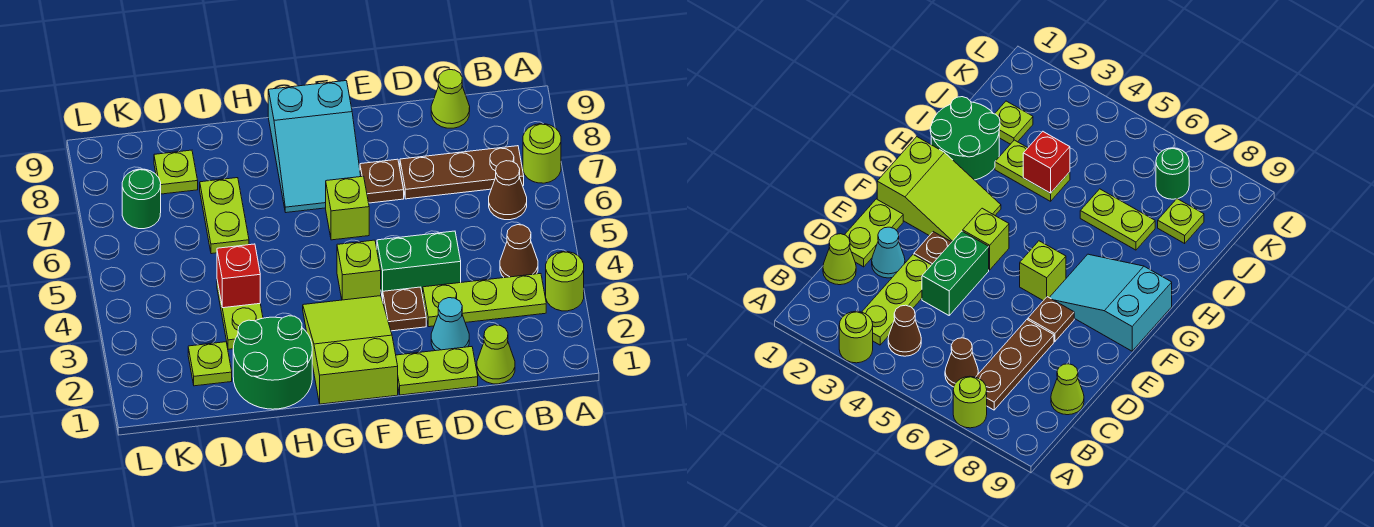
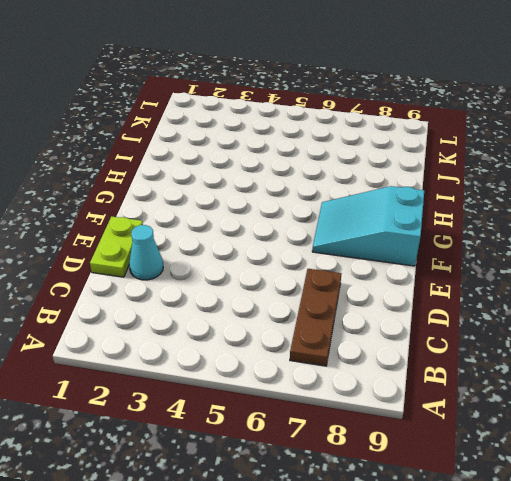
none -> lime round brick A3 level 1
none -> lime round brick A7 level 1
none -> lime plate B3:D3 level 1

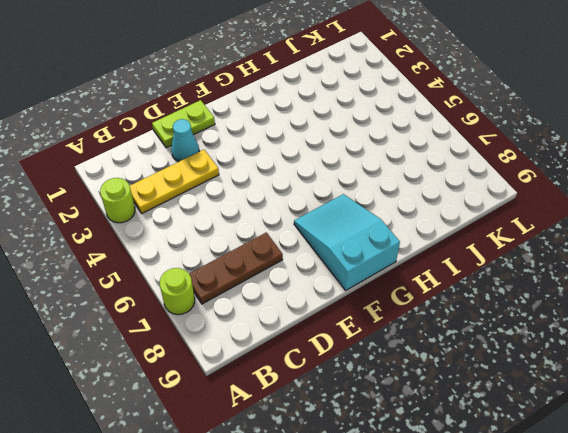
yellow plate B3:D3 level 1 -> lime plate B3:D3 level 1
none -> brown cone B4 level 1
none -> brown cone B6 level 1
none -> lime cone C1 level 1

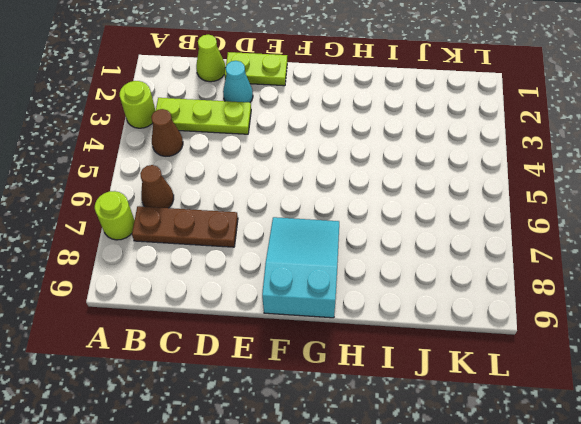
none -> lime cone C9 level 1
none -> green brick D4:E4 level 1
none -> brown plate E3 level 1

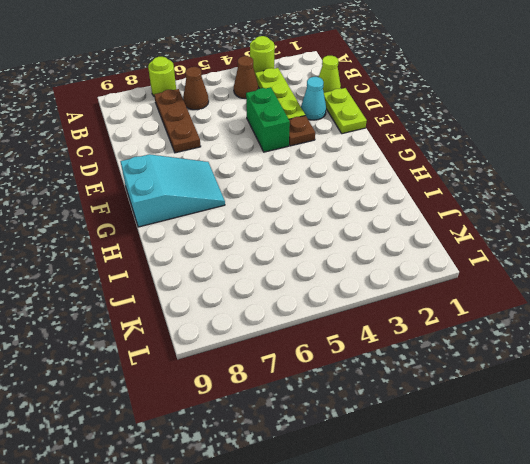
none -> lime cone C9 level 1
none -> brown plate E7 level 1
none -> lime slope F1:G3 level 1 top 1

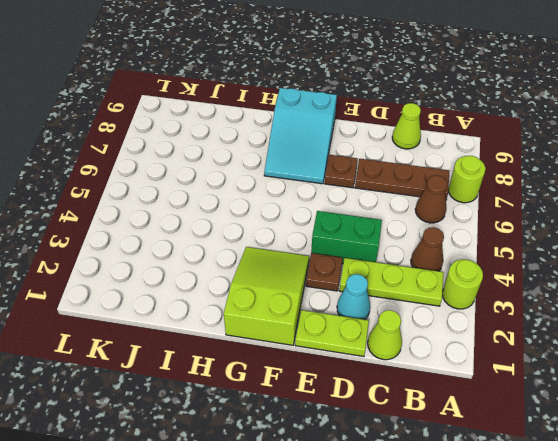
none -> lime brick F4 level 1
none -> lime brick F6 level 1
none -> green round brick H1:I2 level 1

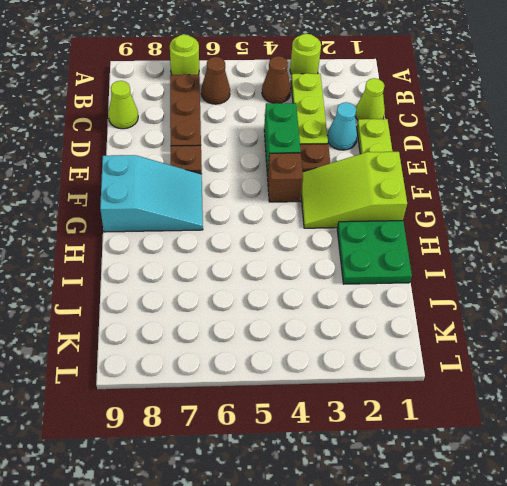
brown brick F4 level 1 -> lime brick F4 level 1
green plate H1:I2 level 1 -> green round brick H1:I2 level 1
none -> lime brick F6 level 1
none -> lime plate I3:I4 level 1
none -> lime plate I6:I7 level 1

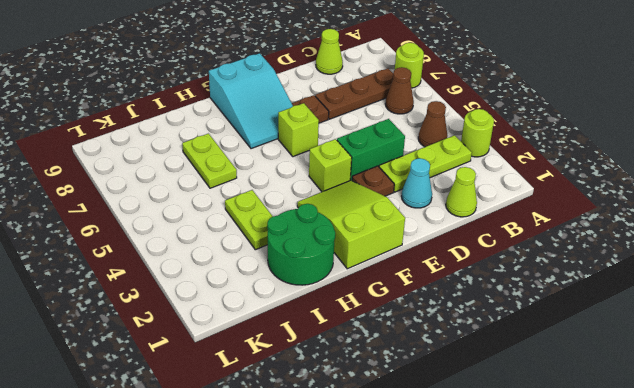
none -> lime plate D1:E1 level 1
none -> lime plate J2 level 1
none -> lime plate J8 level 1

